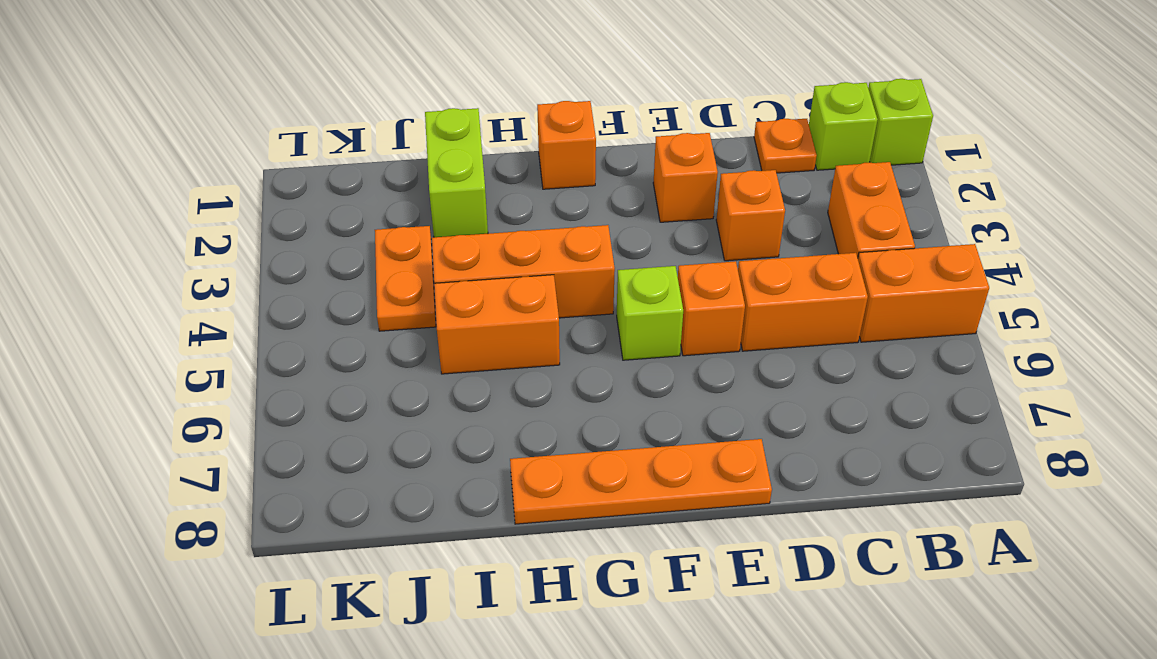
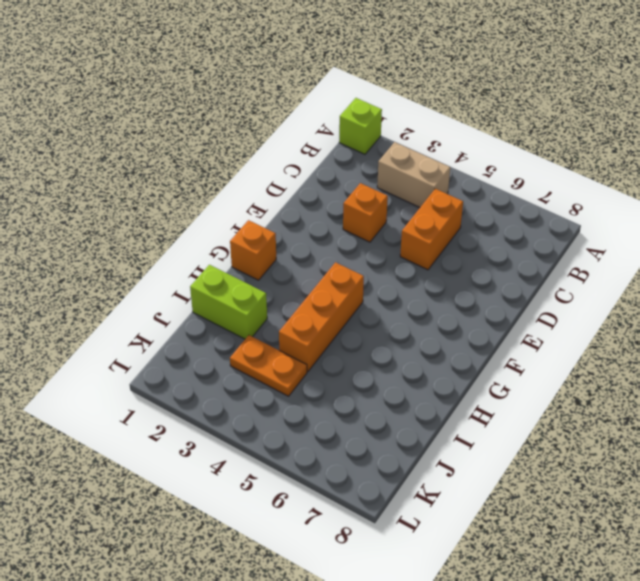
tan brick B3:B4 level 1 -> orange brick B3:B4 level 1
none -> orange brick A5:B5 level 1
none -> lime brick B1 level 1
none -> orange plate C1 level 1

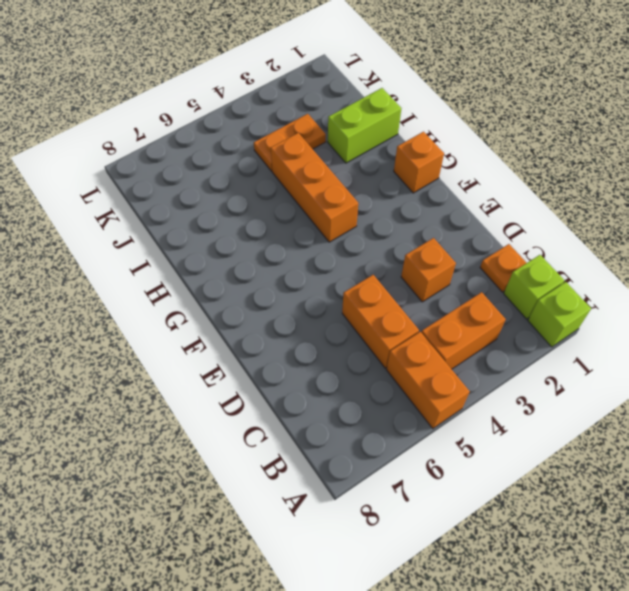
none -> orange brick E2 level 1
none -> orange brick E5 level 1
none -> orange plate E8:H8 level 1

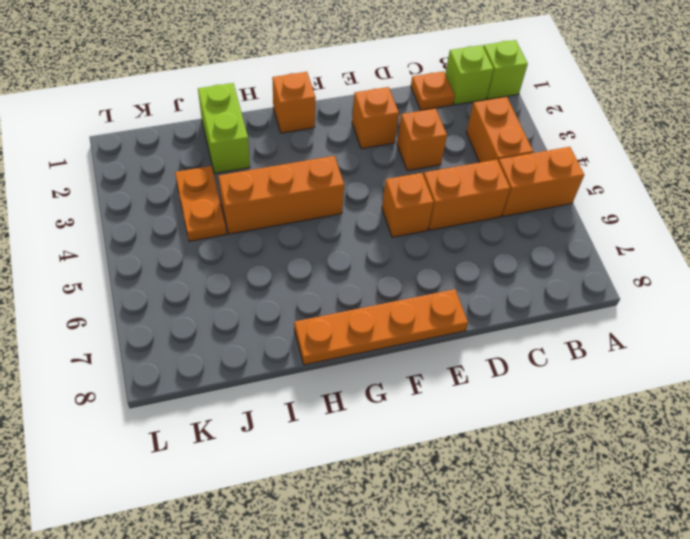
none -> lime brick F5 level 1
none -> orange brick H5:I5 level 1

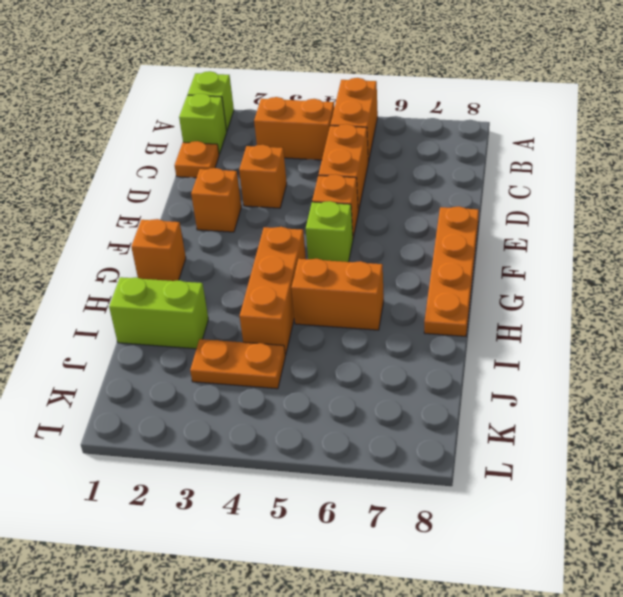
orange brick H5:H6 level 1 -> orange brick H5:I5 level 1

